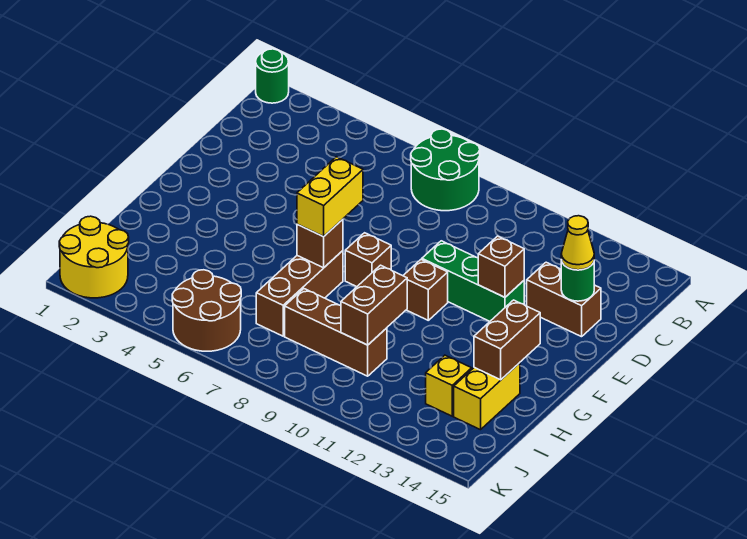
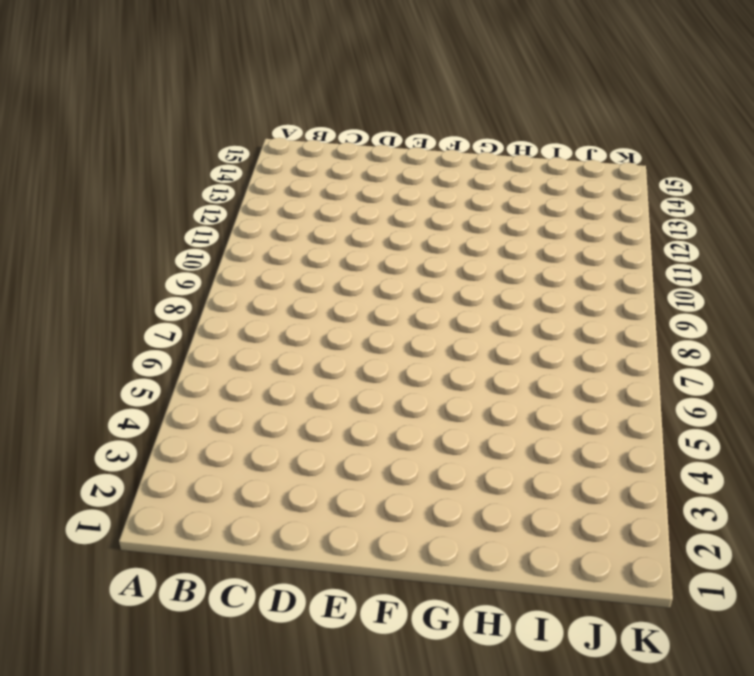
none -> green round brick A1 level 1
none -> green round brick A7:B8 level 1
none -> brown brick D13:D14 level 1

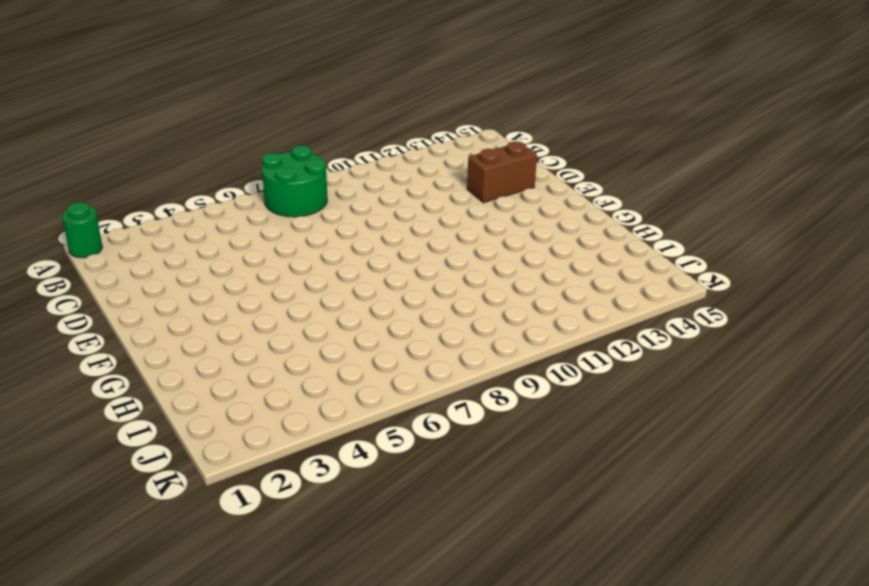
none -> green brick E10:E12 level 1
none -> brown brick F8 level 1
none -> brown brick F10 level 1

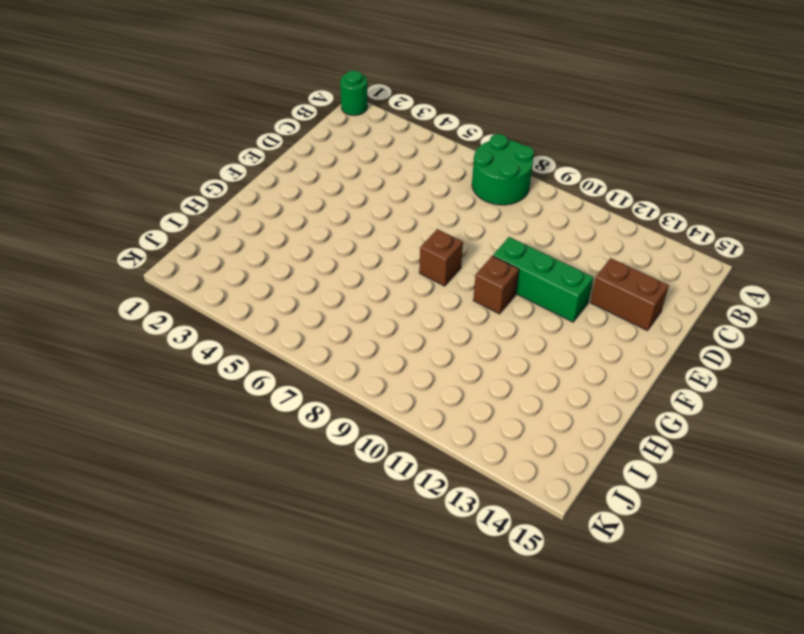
none -> brown brick G7:I7 level 1
none -> yellow brick H14:I14 level 1
none -> brown brick I8:I10 level 1

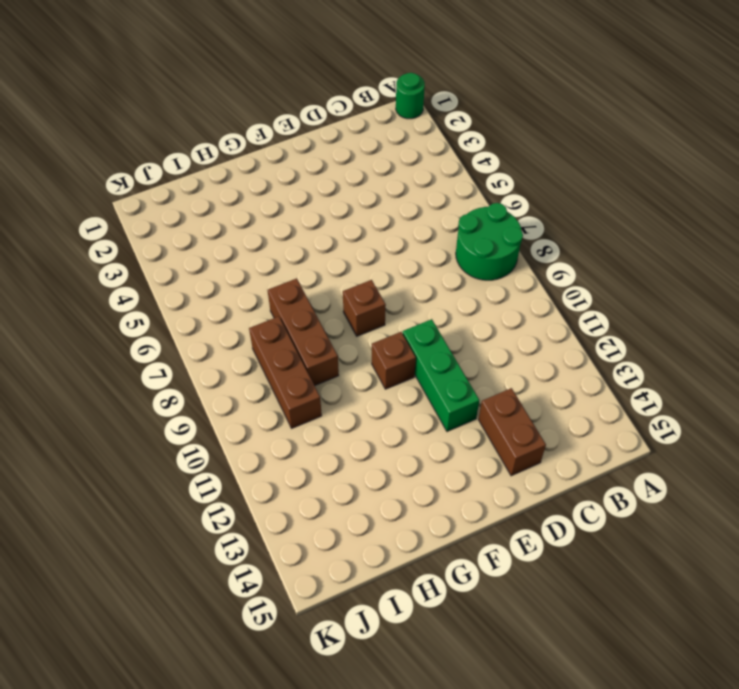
brown brick H7:H9 level 1 -> brown brick G7:I7 level 1
none -> yellow brick H14:I14 level 1
none -> yellow brick I13 level 1
none -> yellow round brick J1:K2 level 1

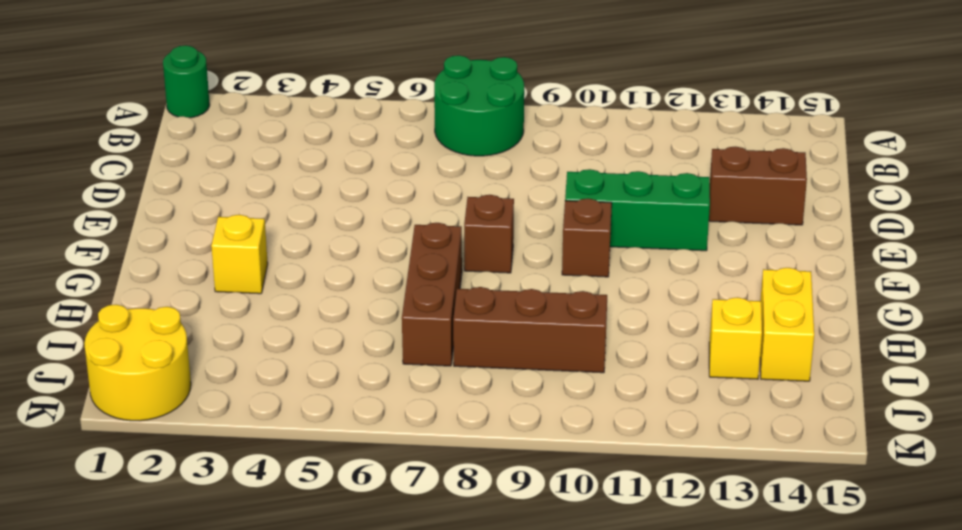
yellow brick G3 level 1 -> none
none -> brown round brick J5:K6 level 1
none -> green round brick D14 level 2
none -> brown brick E12 level 2

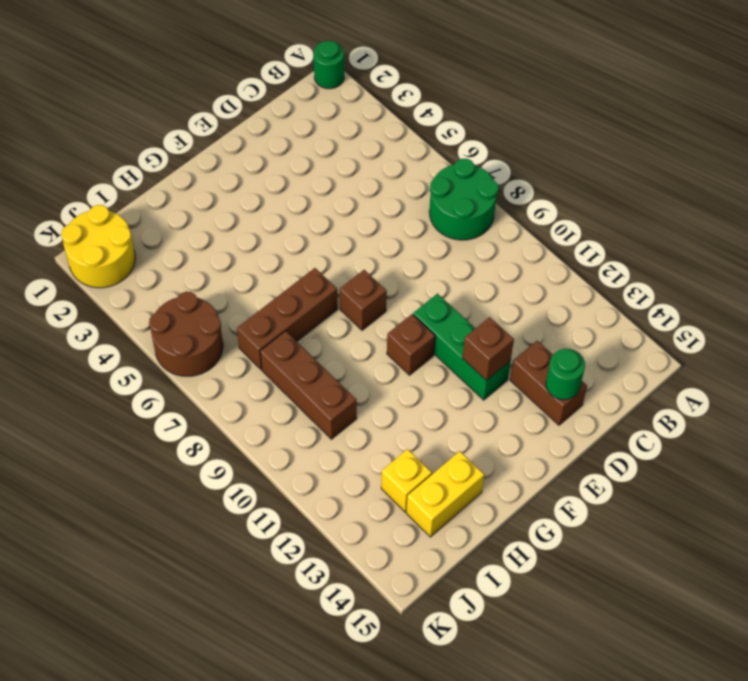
none -> brown brick G7 level 2
none -> brown brick G14:H14 level 2
none -> brown brick H10:I10 level 2

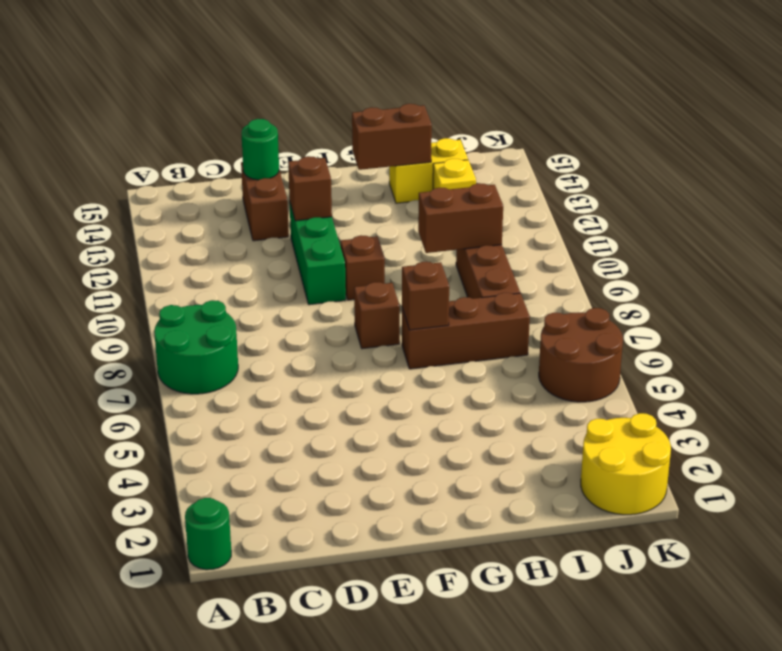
none -> yellow cone D14 level 3
none -> yellow brick F7:G7 level 3

